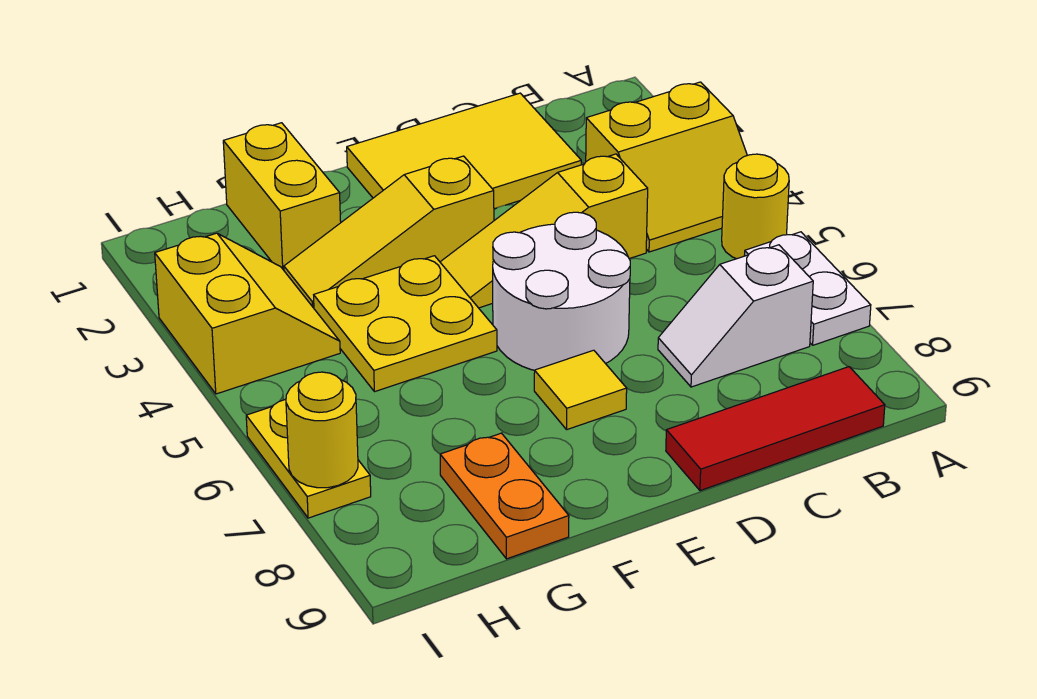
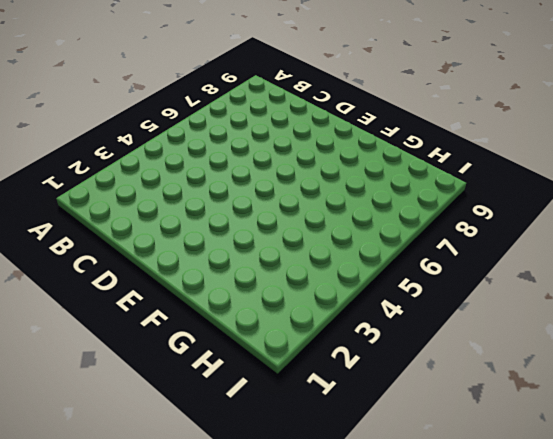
none -> yellow slope A3:B4 level 1 top 3
none -> yellow round brick A5 level 1
none -> white plate A6:A7 level 1

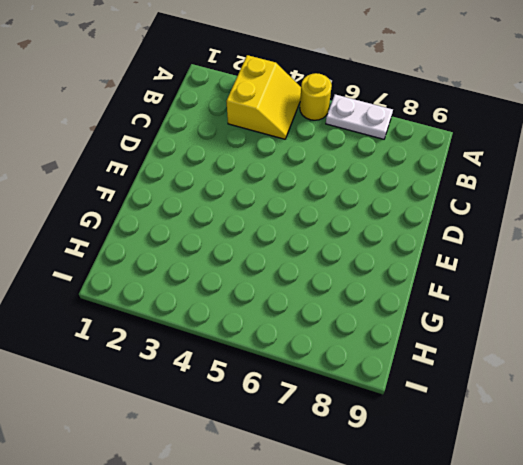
none -> white slope B7:C7 level 1 top B
none -> red tile B9:D9 level 1
none -> yellow tile C1:E2 level 1

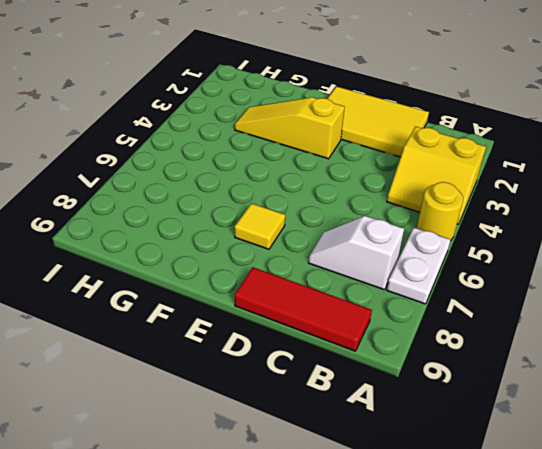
none -> yellow slope C4:E4 level 1 top C
none -> white round brick D5:E6 level 1
none -> yellow plate F4:G5 level 1

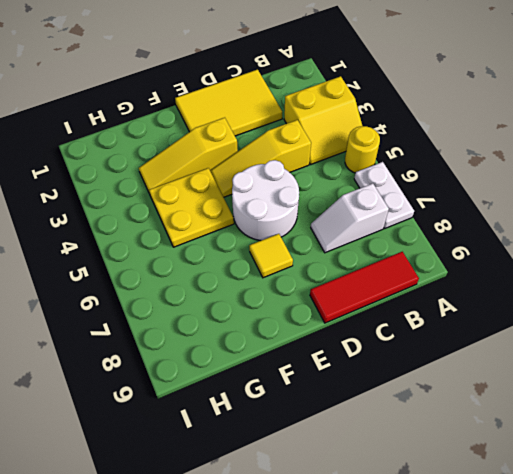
none -> yellow brick G1:G2 level 1
none -> orange plate G8:G9 level 1
none -> yellow slope H3:I4 level 1 top I

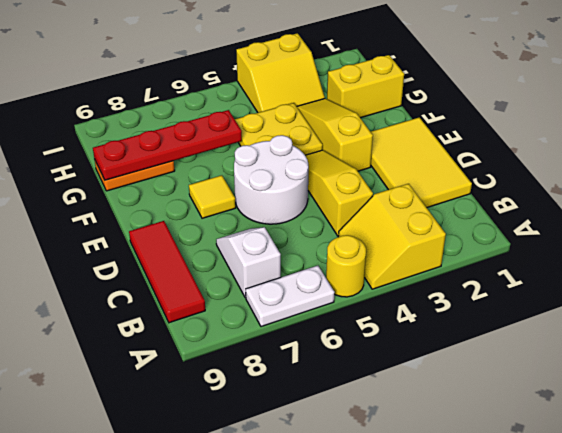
red plate G6:G9 level 2 -> none
none -> yellow plate I6:I7 level 1
none -> yellow round brick I7 level 2

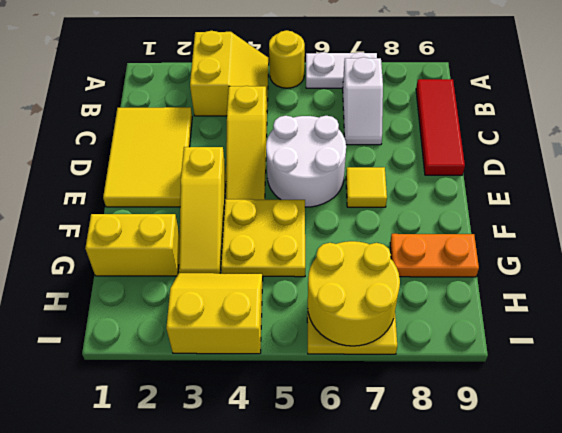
yellow round brick H6:I7 level 2 -> yellow round brick I7 level 2

